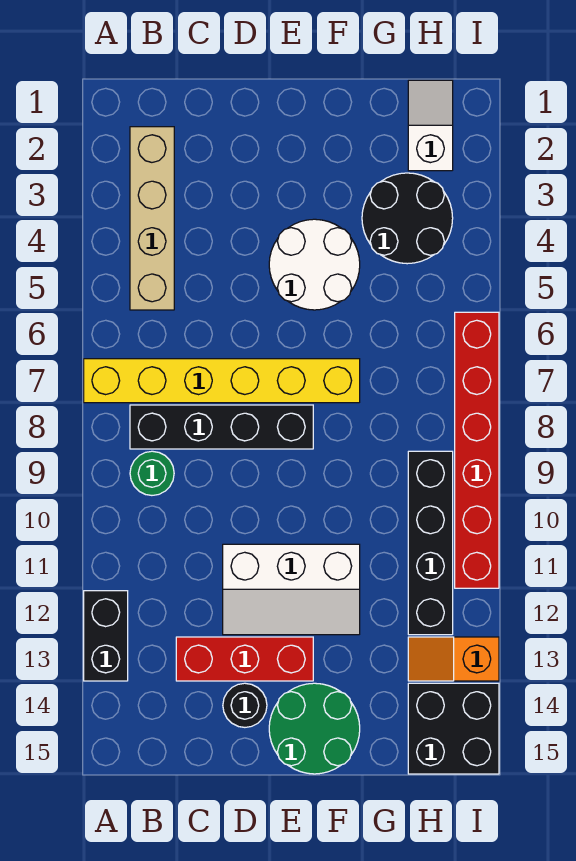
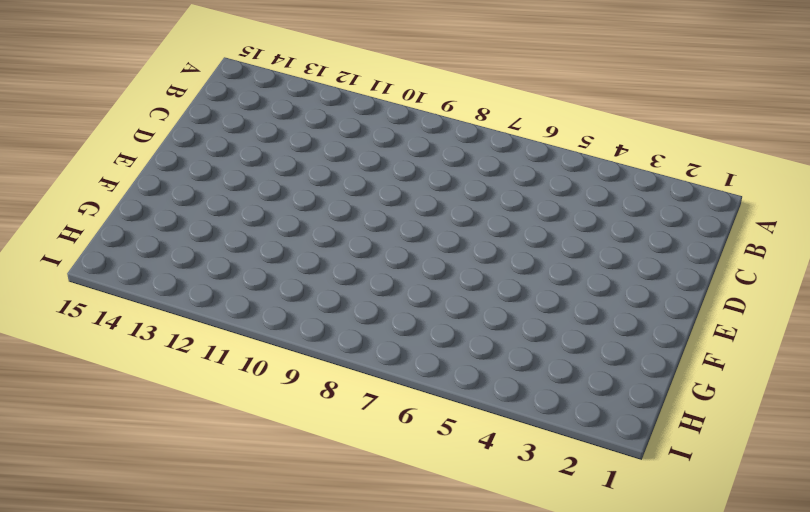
none -> yellow brick A7:F7 level 1
none -> black brick A12:A13 level 1
none -> tan brick B2:B5 level 1

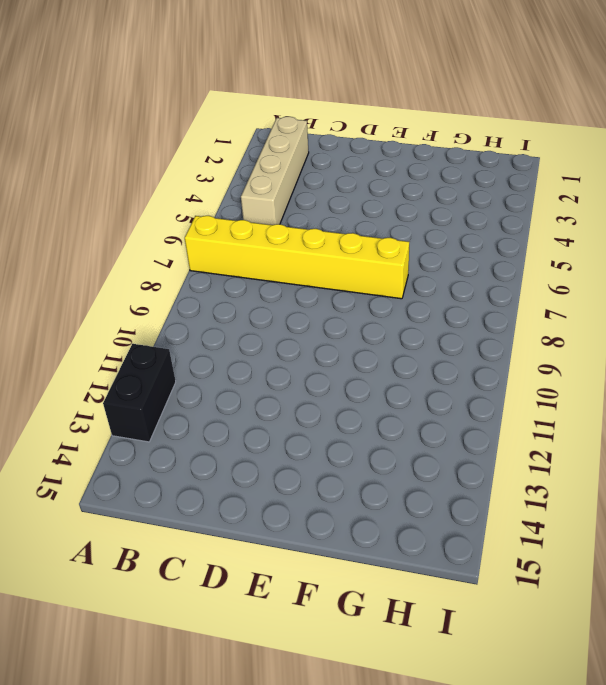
none -> black brick B8:E8 level 1
none -> green round brick B9 level 1
none -> red brick C13:E13 level 1

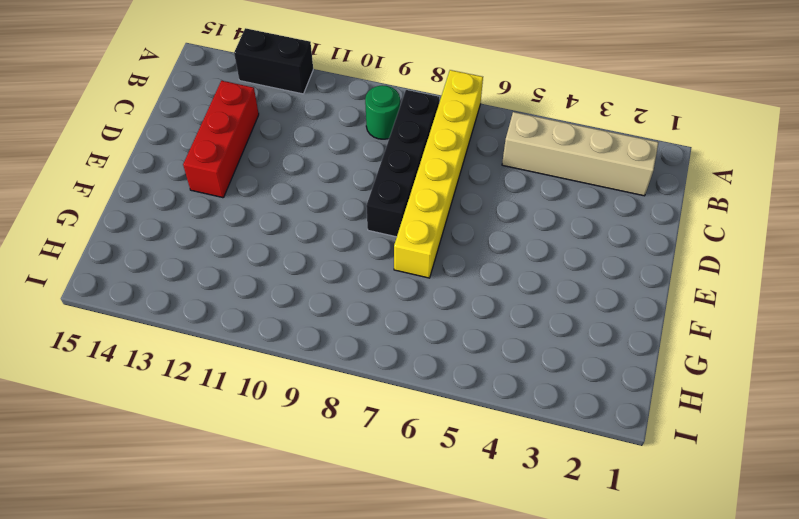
none -> white slope D11:F12 level 1 top 11
none -> black round brick D14 level 1
none -> white round brick E4:F5 level 1

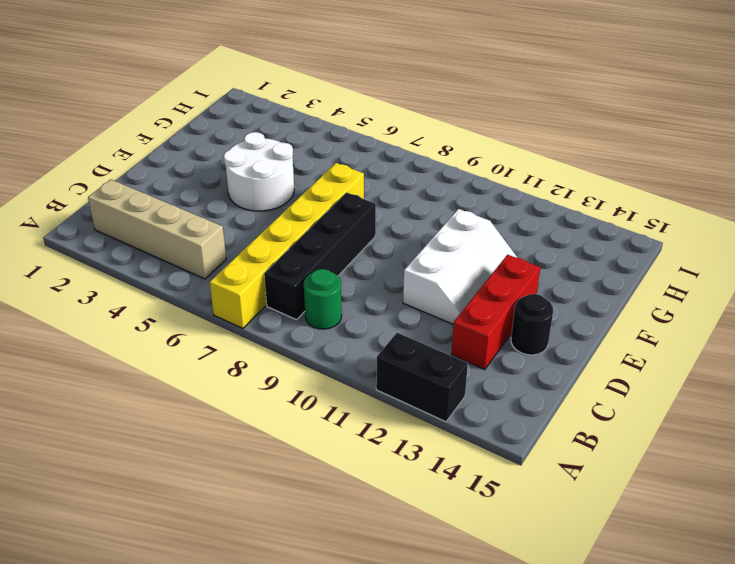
none -> green round brick E14:F15 level 1
none -> black round brick G3:H4 level 1
none -> white slope H1:H2 level 1 top 2

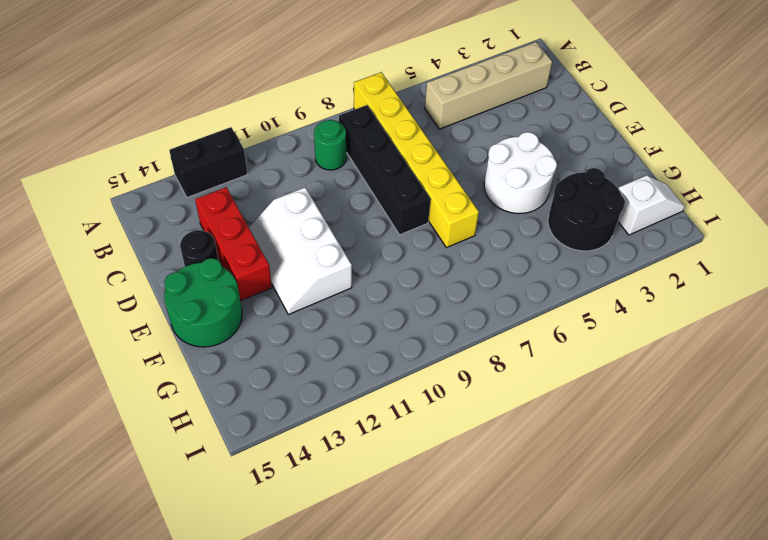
none -> black brick H9:H12 level 1
none -> orange slope H13:I13 level 1 top I
none -> black brick H14:I15 level 1

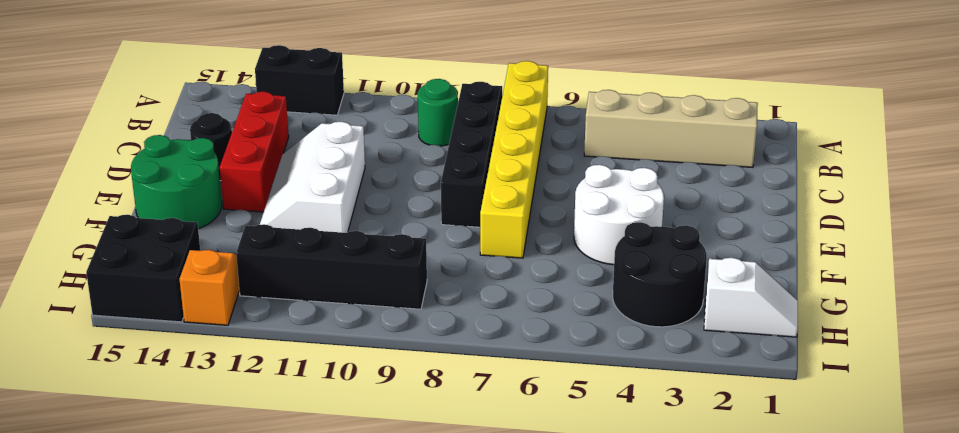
none -> red brick I6:I11 level 1

